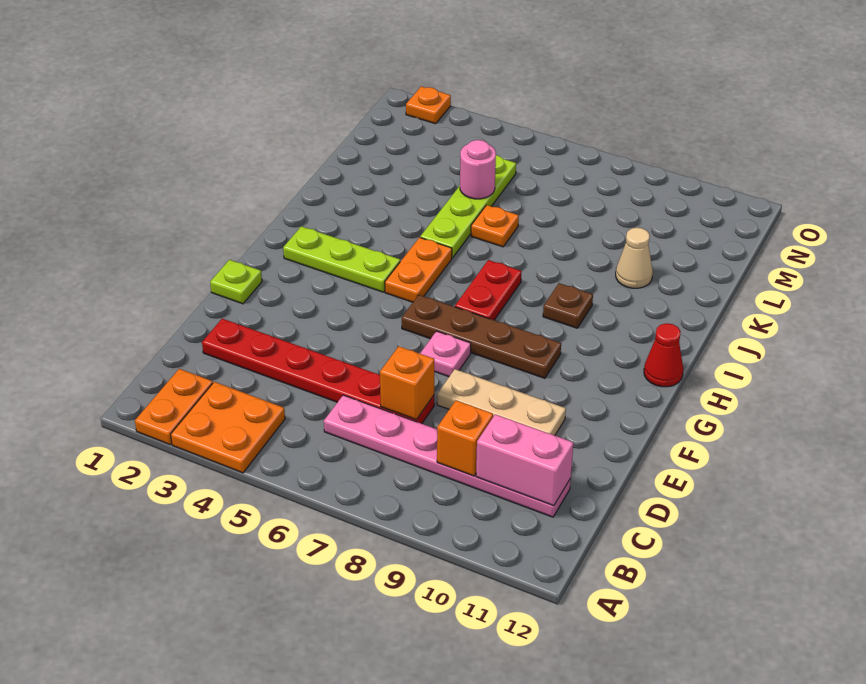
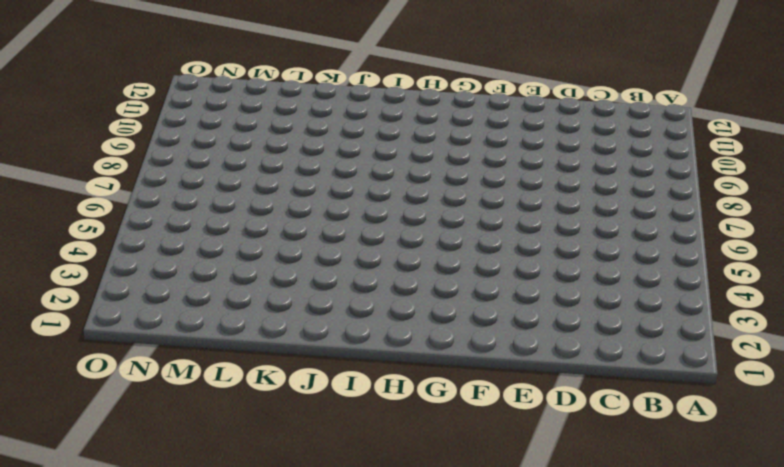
none -> orange plate A2:B2 level 1
none -> orange plate A3:B4 level 1
none -> pink plate C6:C11 level 1

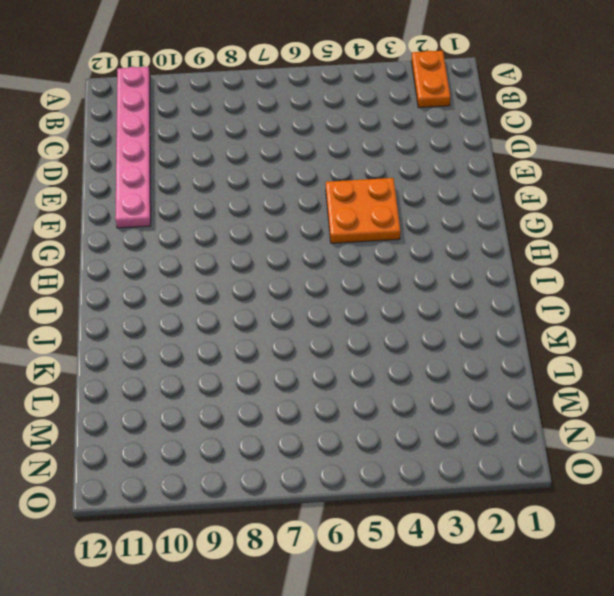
pink plate A11:F11 level 1 -> pink plate C6:C11 level 1
orange plate F4:G5 level 1 -> orange plate A3:B4 level 1
none -> red plate D2:D7 level 1
none -> tan plate E8:E10 level 1
none -> lime plate F1 level 1

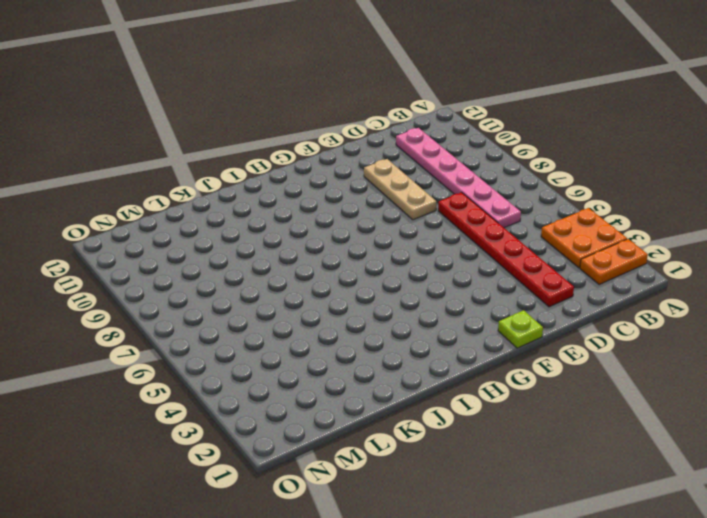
none -> pink plate F7 level 1
none -> brown plate G6:G9 level 1
none -> lime plate H2:H4 level 1

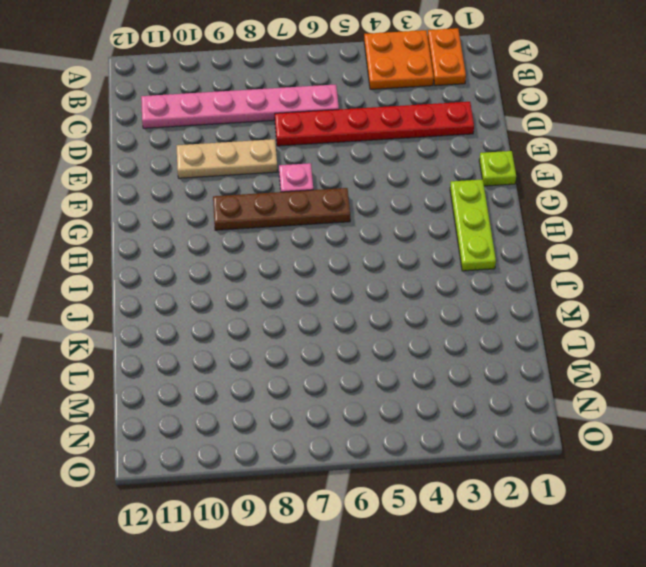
lime plate G2:I2 level 1 -> lime plate H2:H4 level 1
none -> orange plate H5:I5 level 1
none -> red plate H7:I7 level 1
none -> red cone H12 level 1

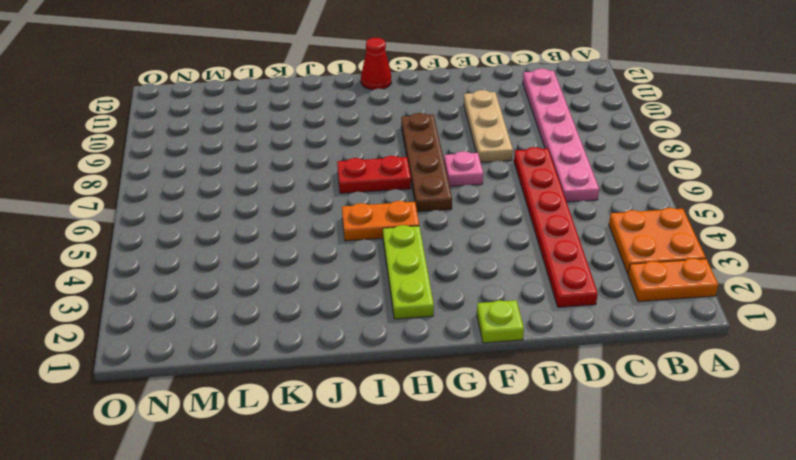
none -> brown plate I9 level 1
none -> lime plate J5:M5 level 1
none -> orange plate K6 level 1

